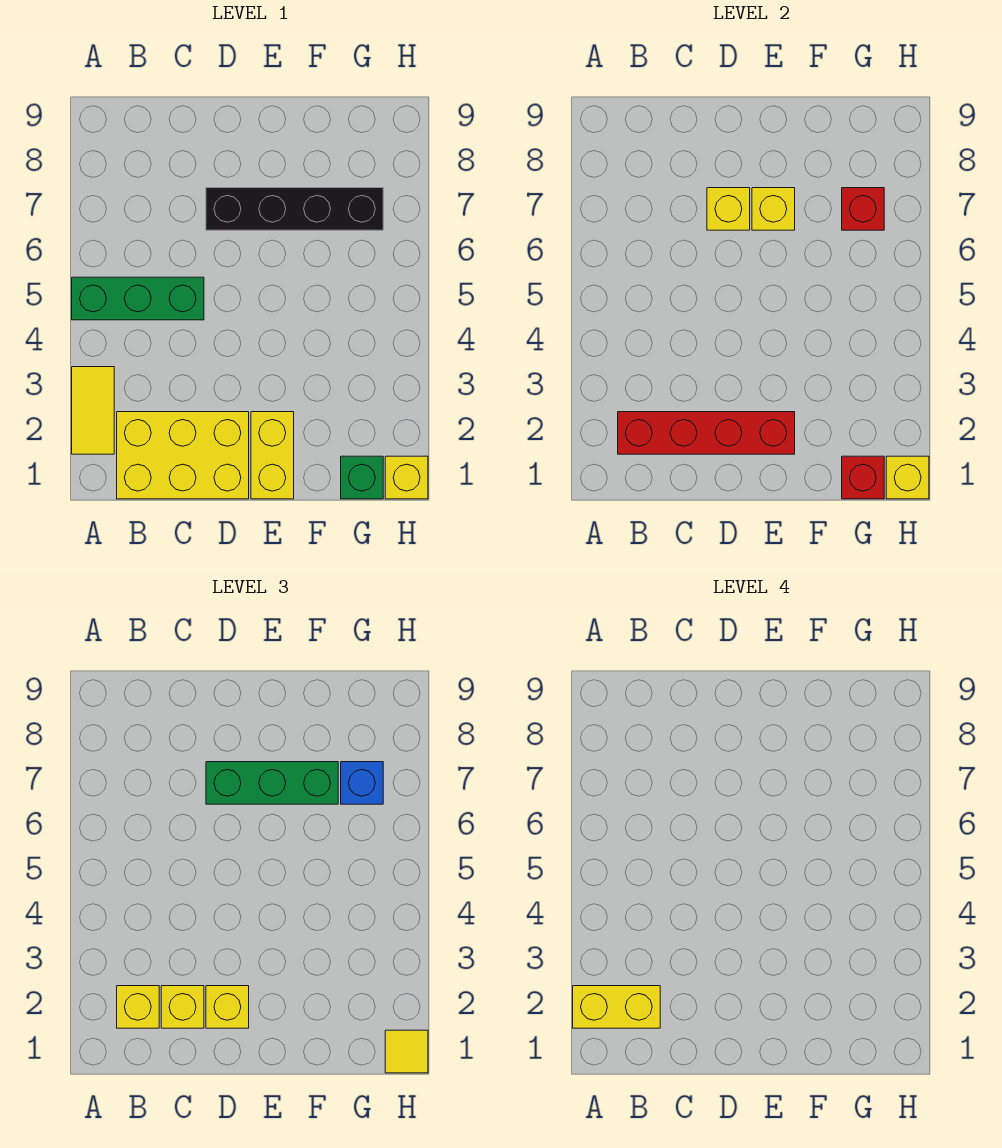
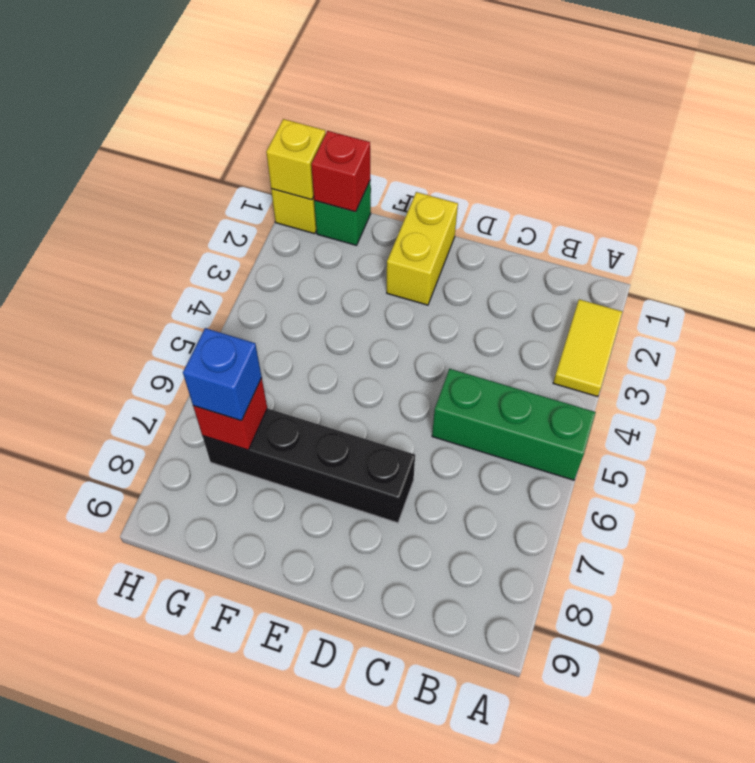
none -> yellow brick B1:D2 level 1
none -> red brick B2:E2 level 2
none -> yellow brick D7 level 2

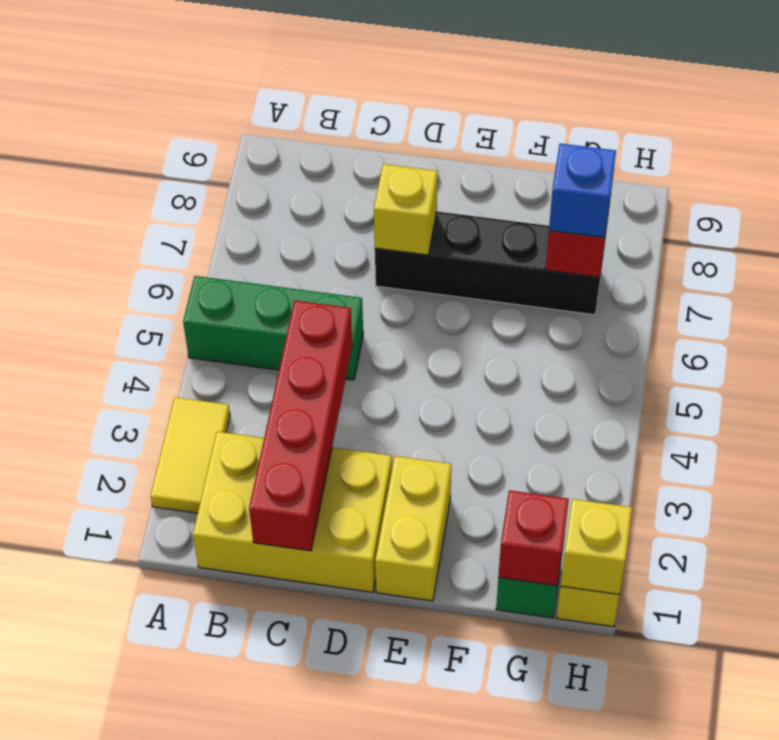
red brick C1:C4 level 2 -> red brick B2:E2 level 2
none -> yellow brick E7 level 2
none -> yellow brick B2 level 3
none -> yellow brick C2 level 3

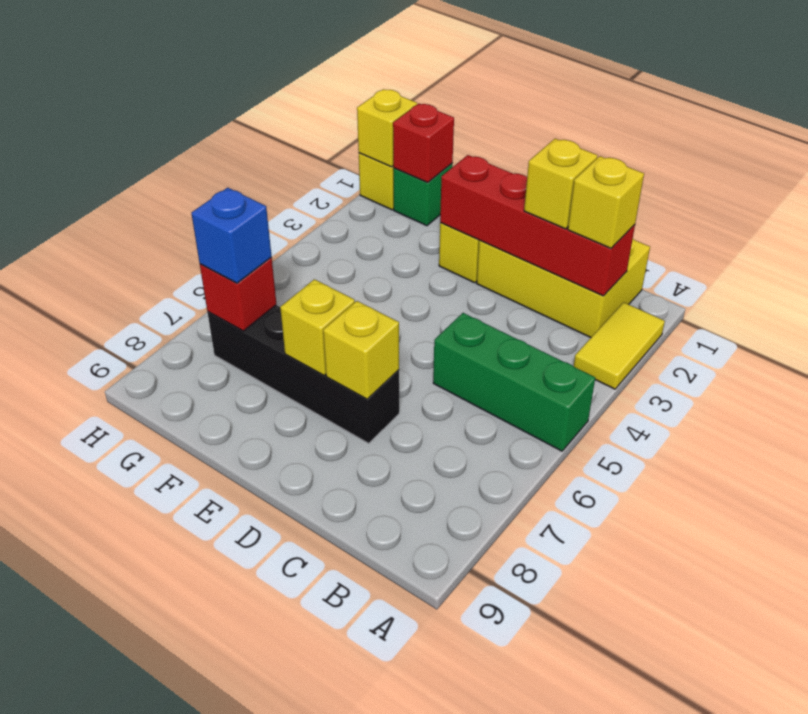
none -> yellow brick D2 level 3
none -> green brick D7:F7 level 3
none -> yellow tile H1 level 3

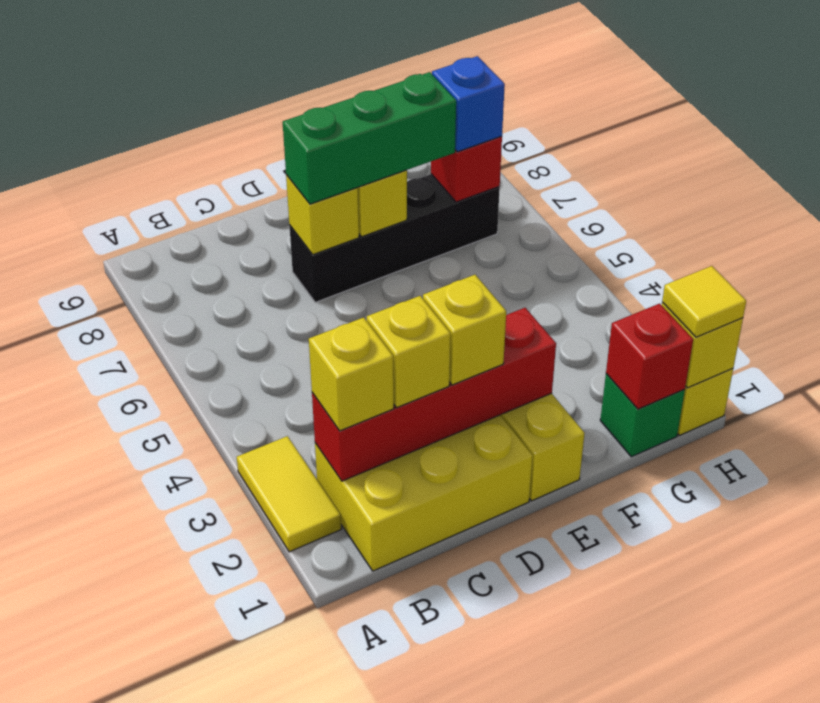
none -> green brick A5:C5 level 1
none -> yellow brick A2:B2 level 4

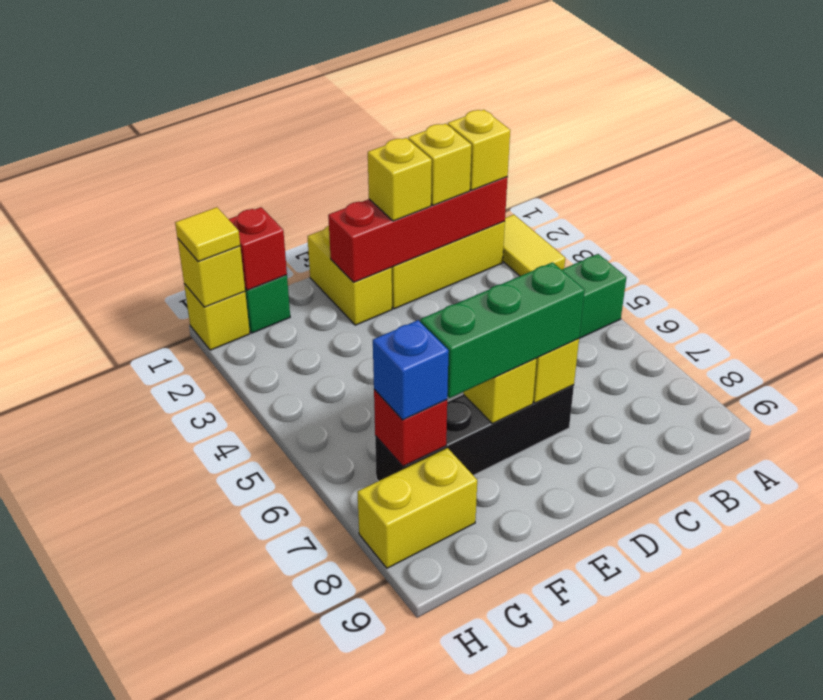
yellow brick G8:H8 level 1 -> yellow brick A2:B2 level 4

